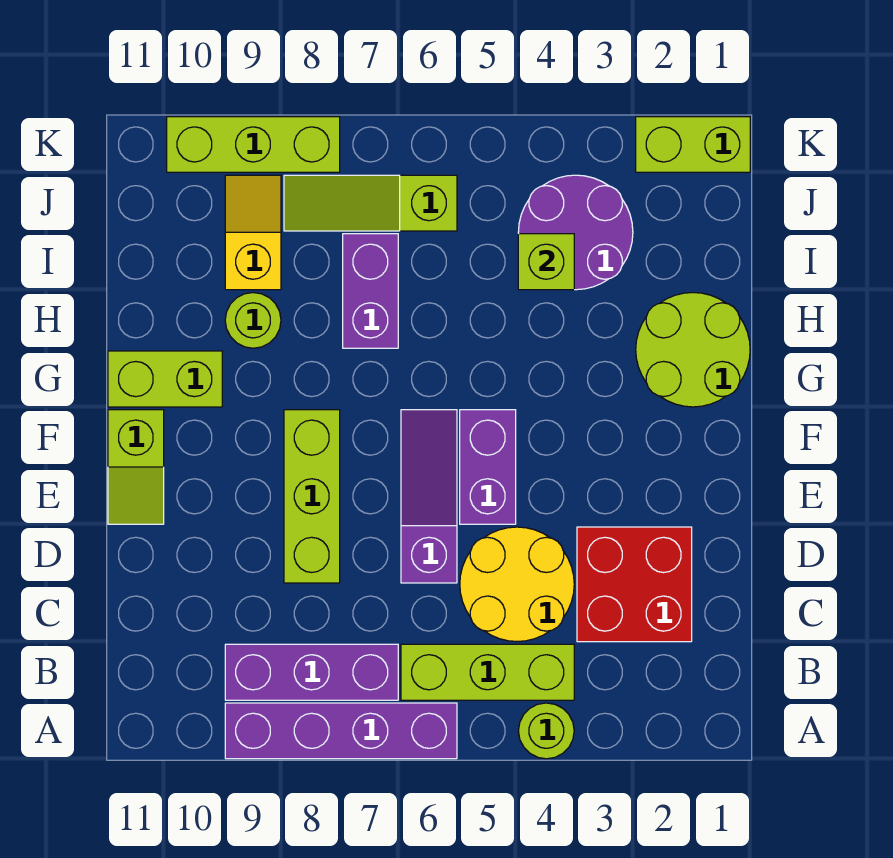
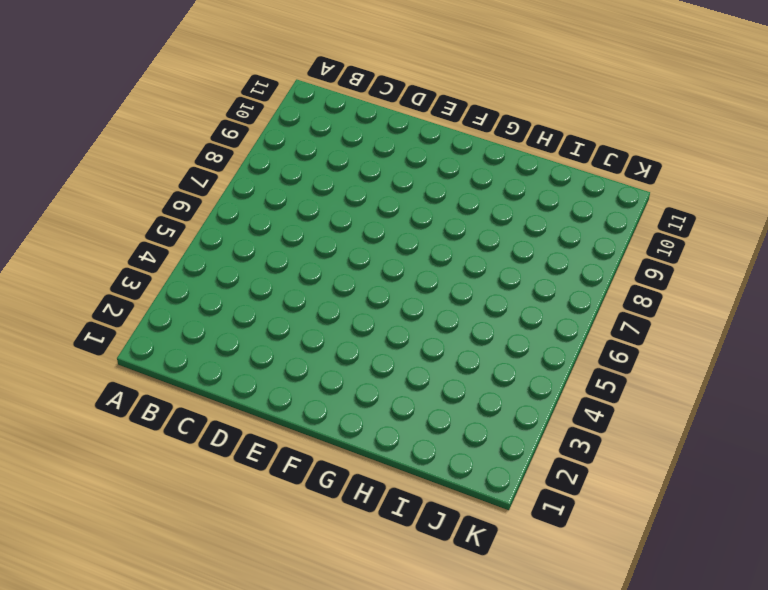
none -> lime round brick A4 level 1
none -> purple brick A6:A9 level 1
none -> lime brick B4:B6 level 1

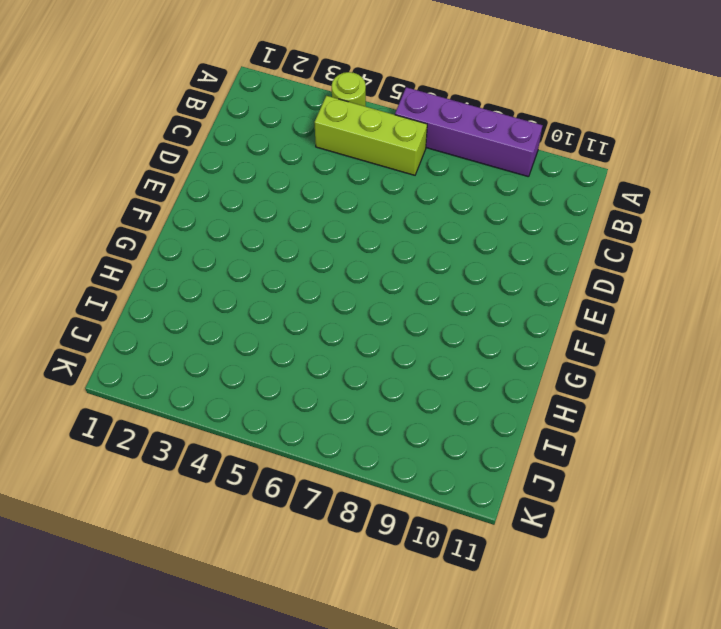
none -> purple brick B7:B9 level 1
none -> red brick C2:D3 level 1
none -> yellow round brick C4:D5 level 1

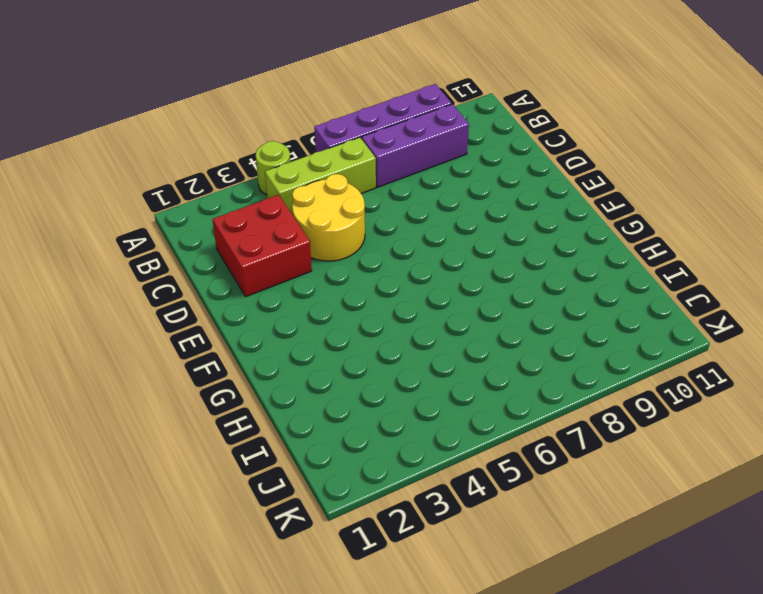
none -> purple slope D6:F6 level 1 top D
none -> lime brick D8:F8 level 1
none -> purple brick E5:F5 level 1

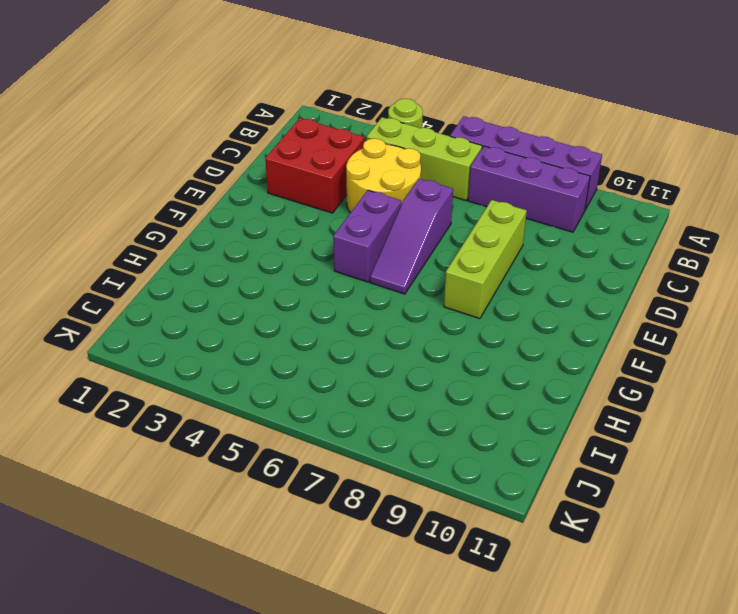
none -> lime slope E11:F11 level 1 top F
none -> lime round brick G1:H2 level 1
none -> lime brick G10:G11 level 1

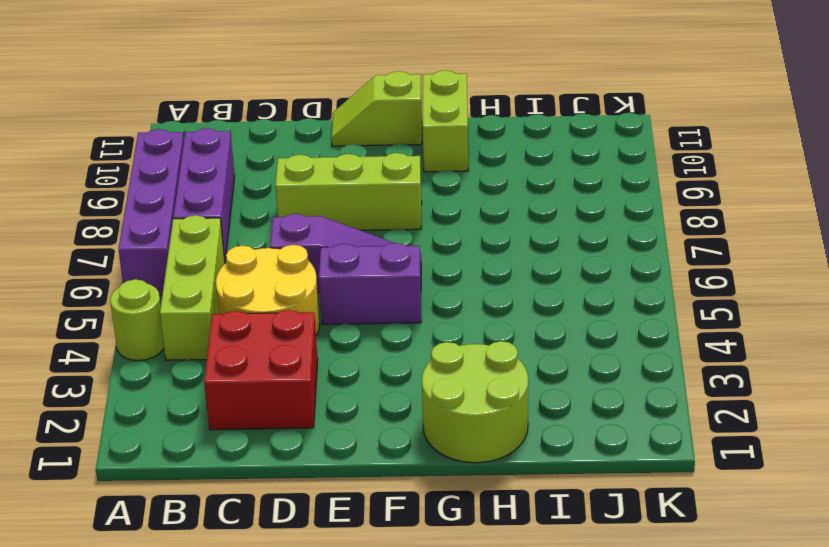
none -> purple brick H7:I7 level 1
none -> lime round brick H9 level 1
none -> purple round brick I3:J4 level 1

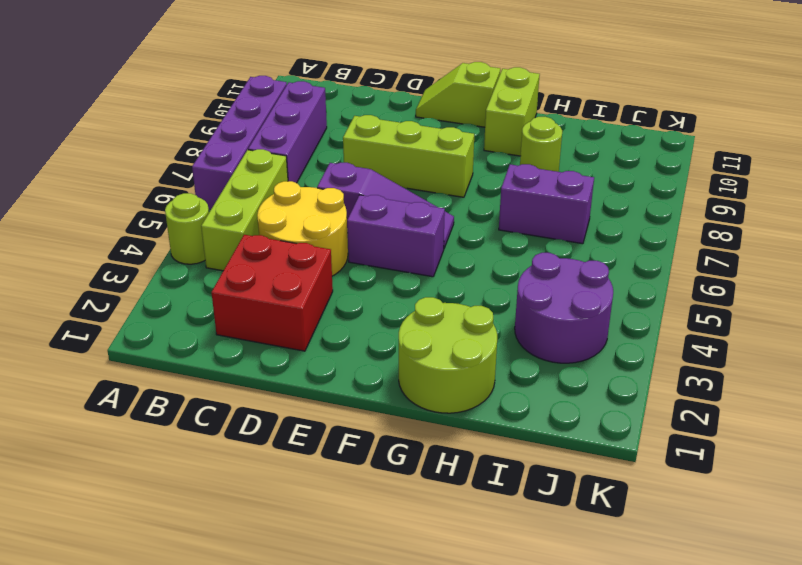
none -> yellow slope I9:J9 level 1 top I
none -> lime slope J6:J8 level 1 top 6
none -> lime brick K1:K2 level 1

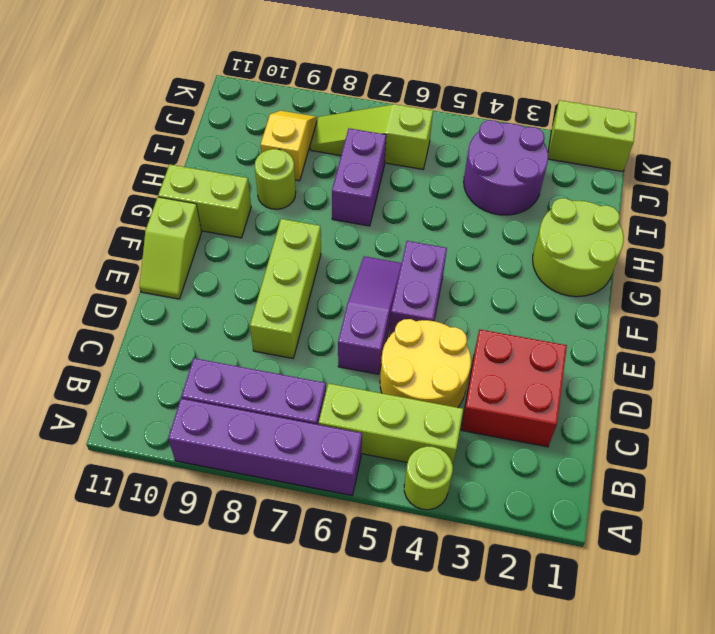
none -> lime brick K8:K10 level 1
none -> lime brick I4 level 2

